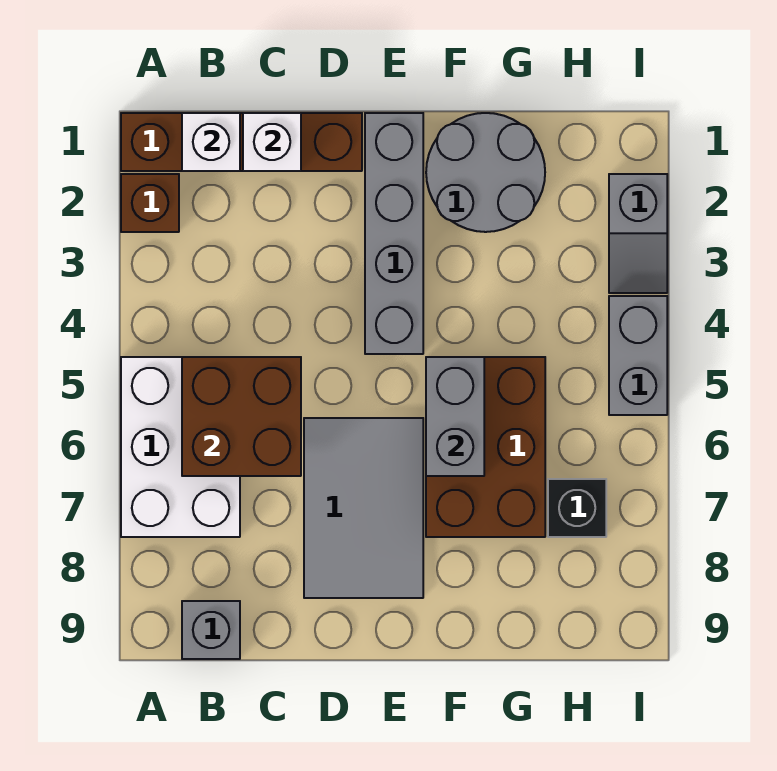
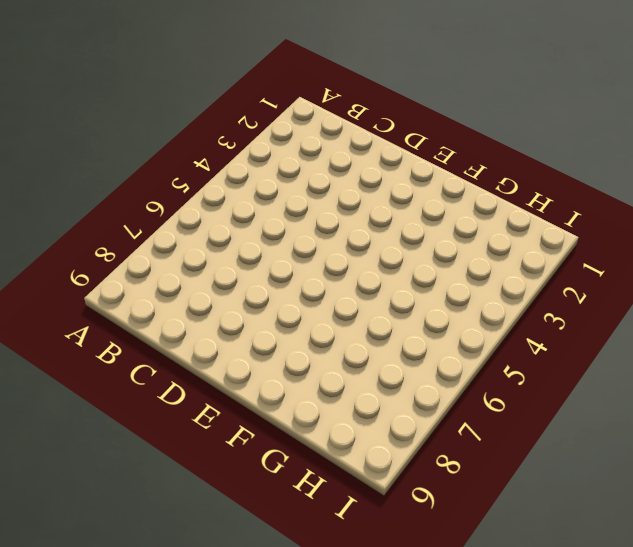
none -> brown brick A1:D1 level 1
none -> brown brick A2 level 1
none -> white brick A5:B7 level 1

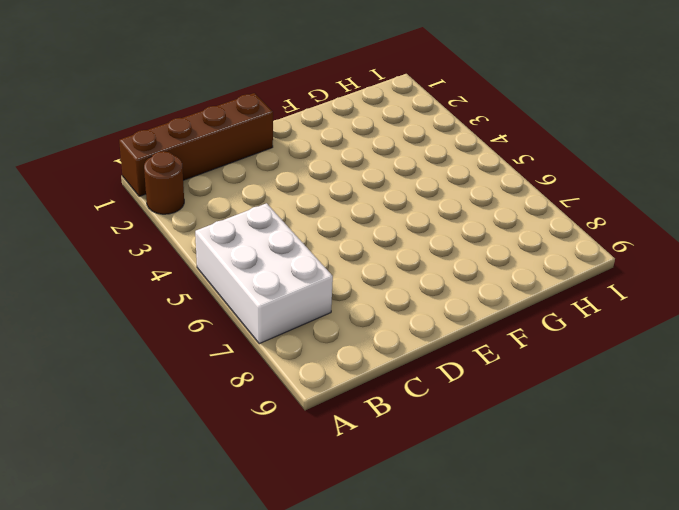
brown round brick A2 level 1 -> brown brick A2 level 1
none -> grey brick B9 level 1
none -> grey tile D6:E8 level 1
none -> grey brick E1:E4 level 1

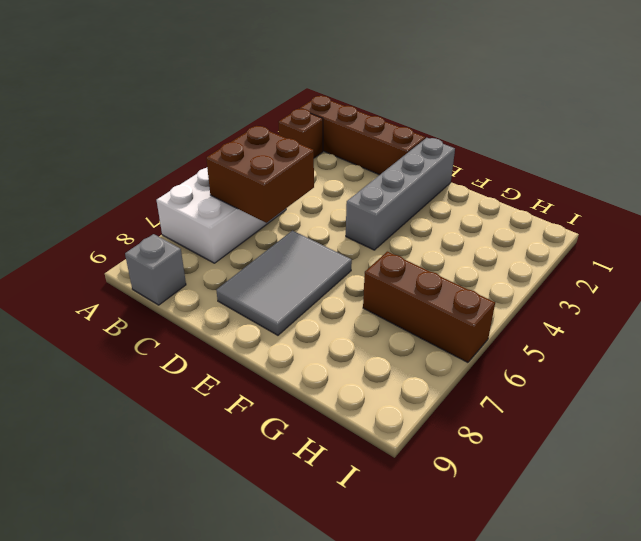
brown brick G6:I6 level 1 -> brown brick F5:G7 level 1
none -> grey round brick F1:G2 level 1
none -> black brick H7 level 1
none -> grey slope I2:I3 level 1 top 2

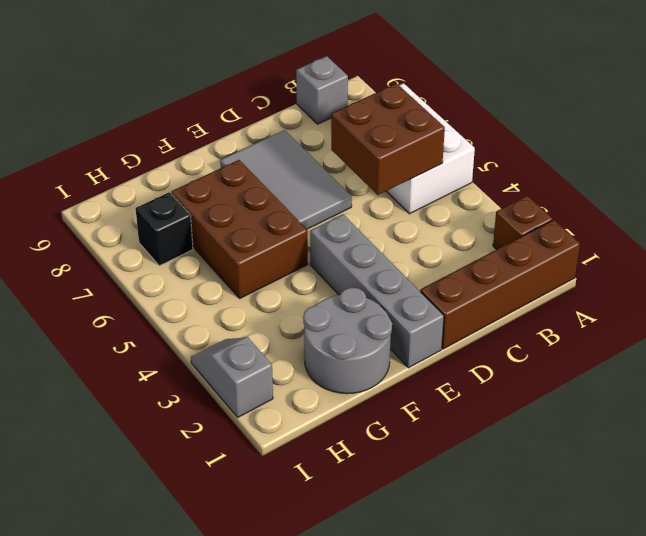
none -> grey brick I4:I5 level 1
none -> white brick B1 level 2
none -> white brick C1 level 2

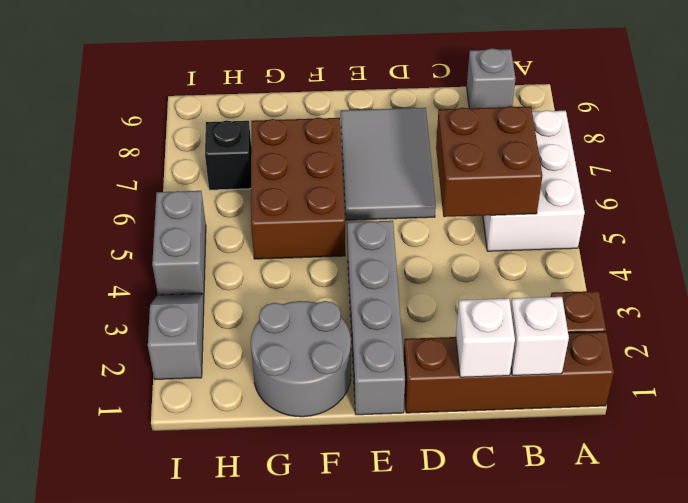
none -> grey brick F5:F6 level 2

